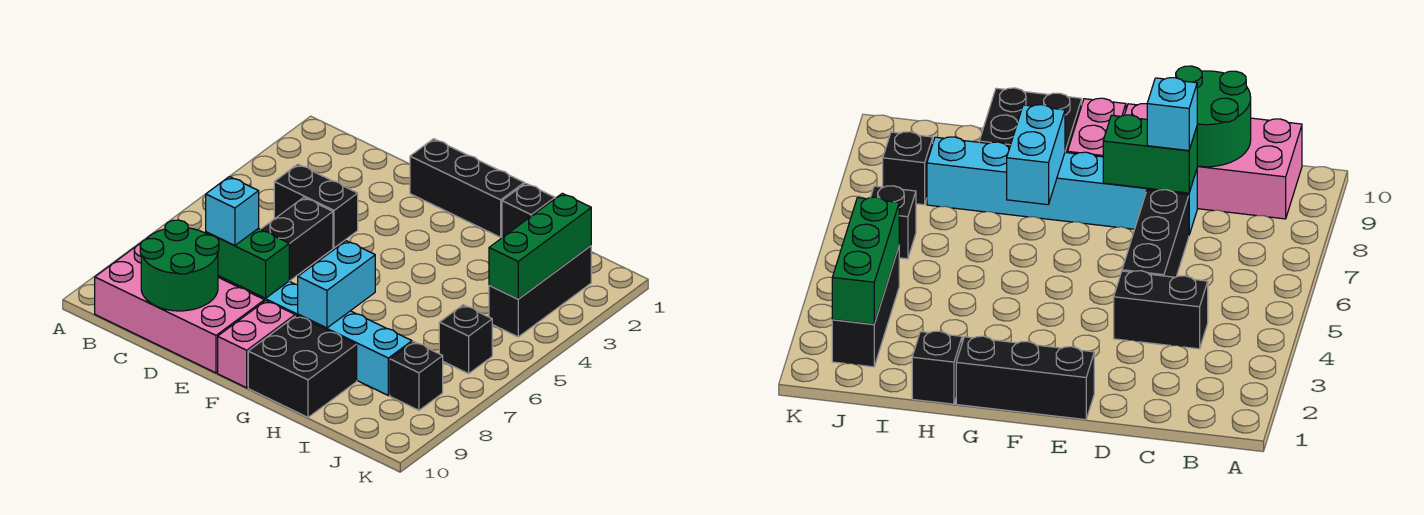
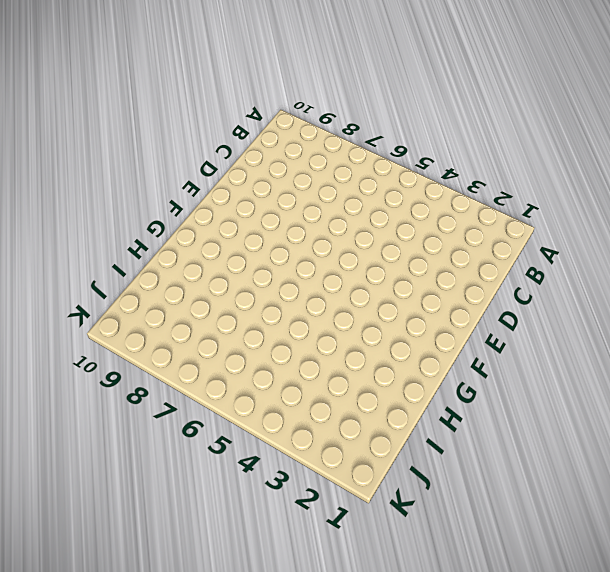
none -> pink brick B9:E10 level 1
none -> black brick C4:D4 level 1
none -> black brick D5:D7 level 1

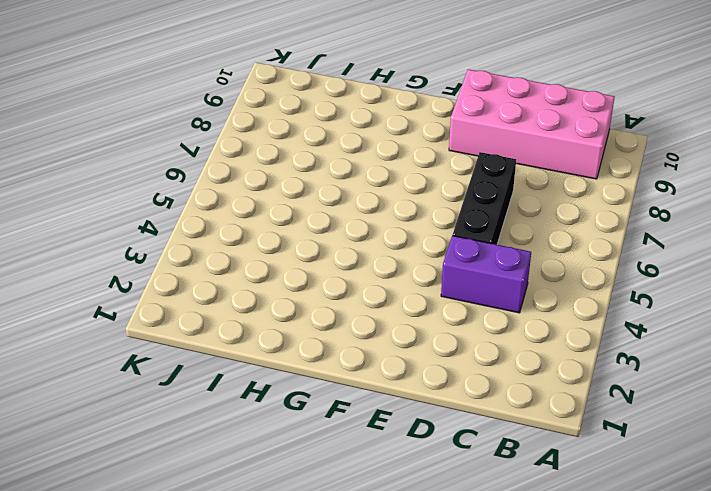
purple brick C4:D4 level 1 -> black brick C4:D4 level 1
none -> cyan brick D8:I8 level 1
none -> black brick E1:G1 level 1
none -> pink brick F9:F10 level 1

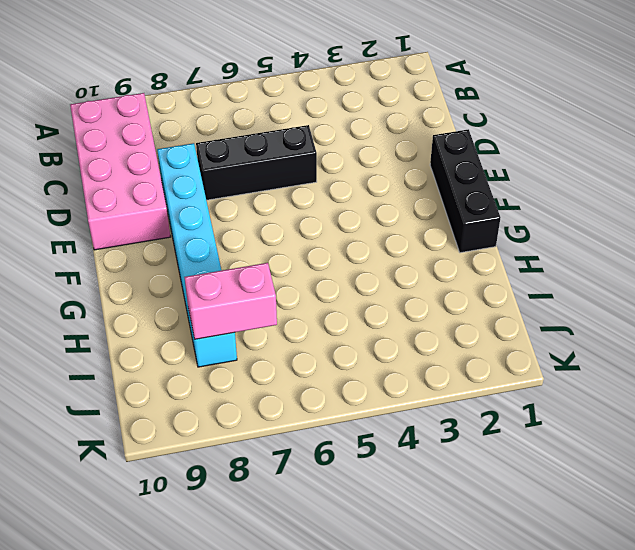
pink brick I7:I8 level 2 -> pink brick F9:F10 level 1
none -> black brick C4:D4 level 1
none -> black brick G9:H10 level 1
none -> black brick H1 level 1

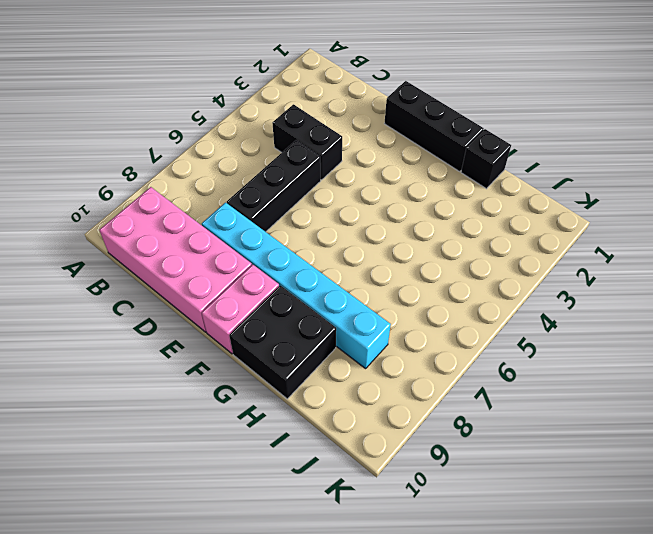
none -> black brick J2:J4 level 1
none -> black brick J6 level 1
none -> black brick J8 level 1

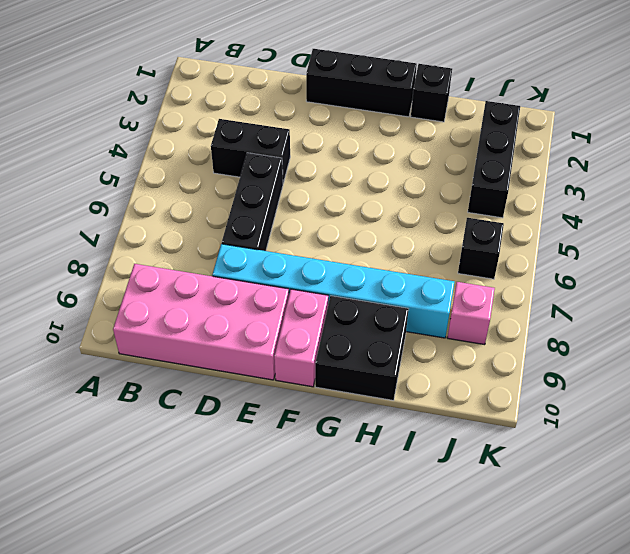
pink brick J8 level 1 -> black brick J8 level 1
none -> green round brick C9:D10 level 2
none -> green brick D8:E8 level 2
none -> cyan brick G7:G8 level 2

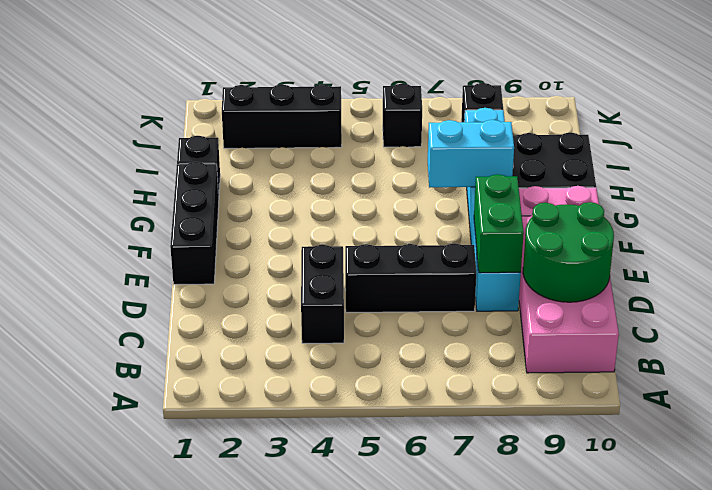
none -> green brick J2:J4 level 2
none -> cyan brick D8 level 3

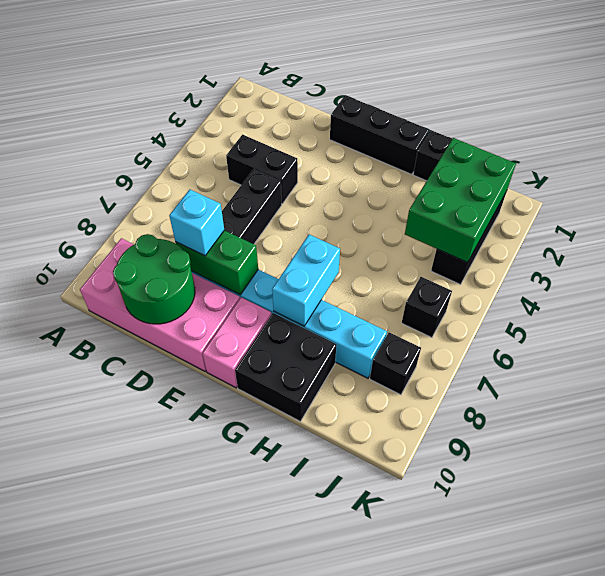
green brick I2:J4 level 2 -> green brick J2:J4 level 2

